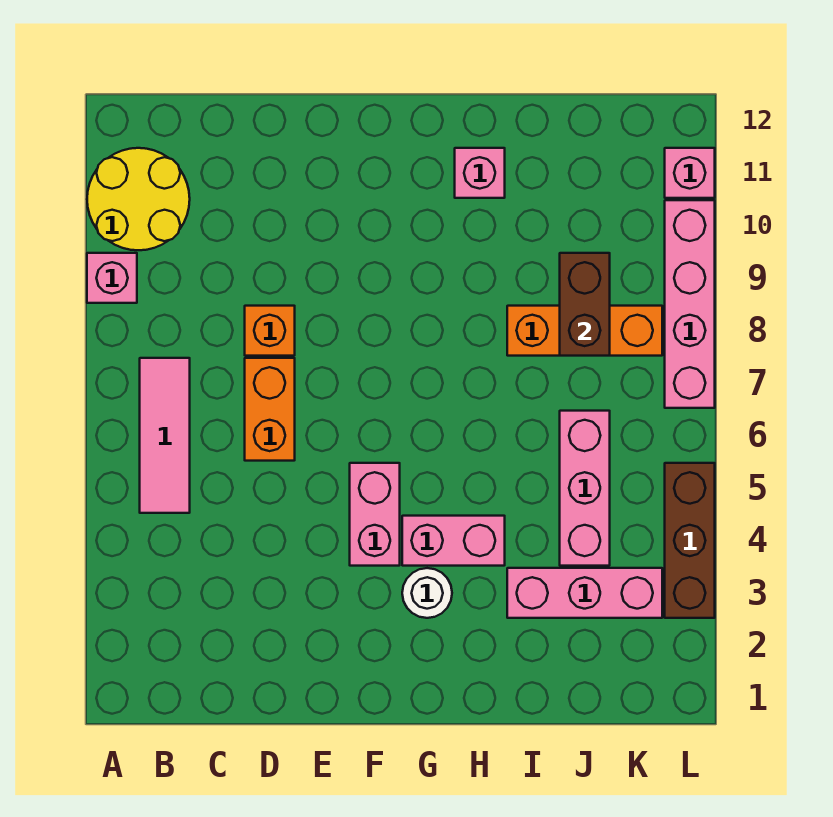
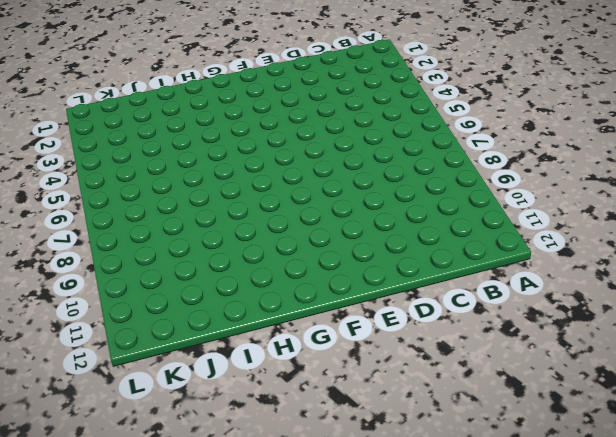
none -> pink brick A9 level 1
none -> yellow round brick A10:B11 level 1
none -> pink tile B5:B7 level 1

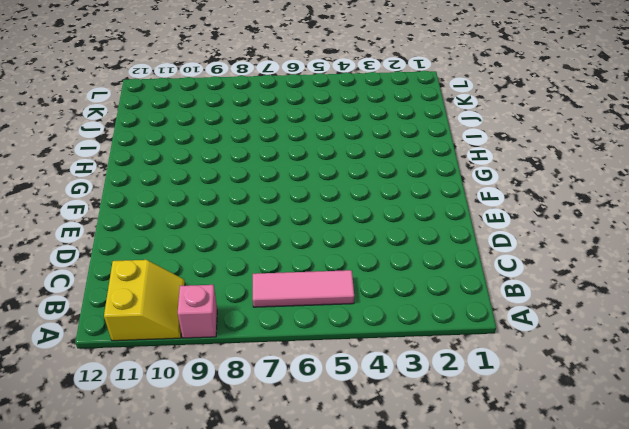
yellow slope A10:B11 level 1 top 11 -> yellow round brick A10:B11 level 1
none -> orange brick D6:D7 level 1
none -> orange brick D8 level 1
none -> pink brick F4:F5 level 1

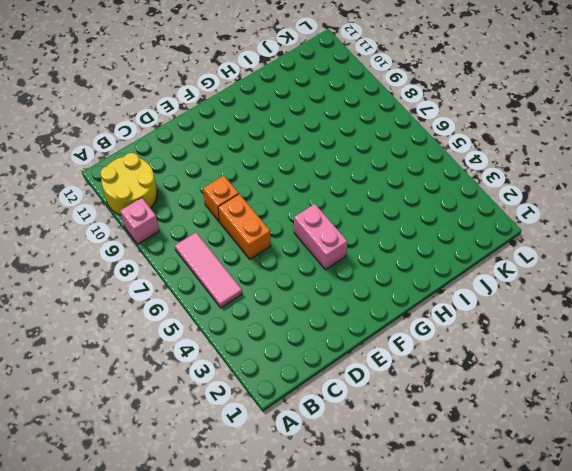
none -> white round brick G3 level 1
none -> pink brick G4:H4 level 1
none -> pink brick H11 level 1

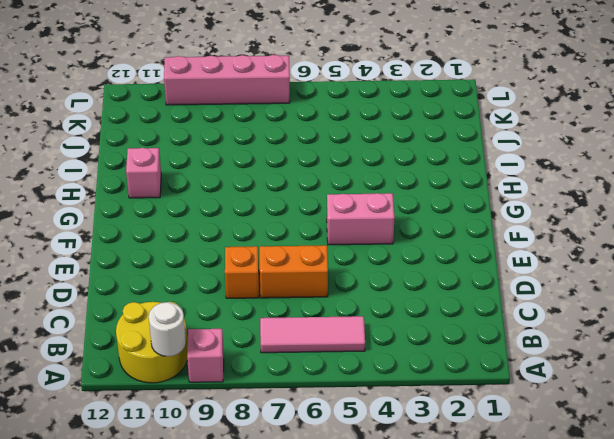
white round brick A10 level 2 -> white round brick G3 level 1
none -> pink brick G4:H4 level 1
none -> pink brick I3:K3 level 1
none -> orange brick I8:K8 level 1

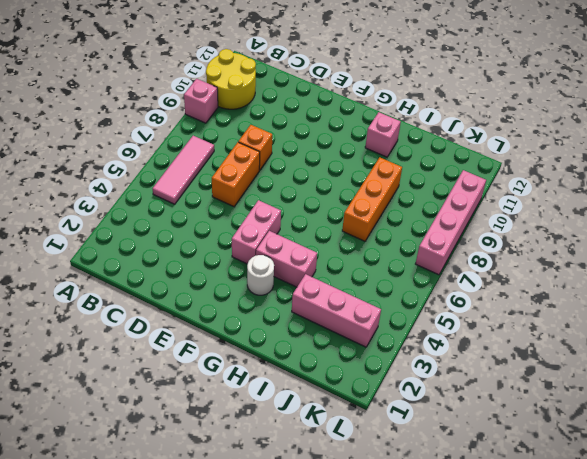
orange brick I7:I9 level 1 -> orange brick I8:K8 level 1
none -> pink brick J4:J6 level 1
none -> brown brick L3:L5 level 1
none -> pink brick L11 level 1

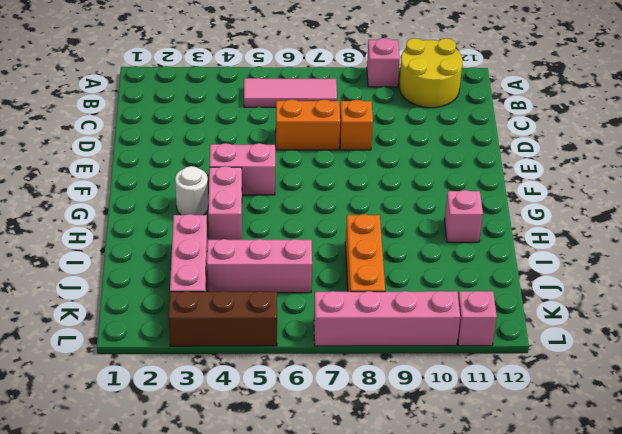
none -> brown brick J8:J9 level 2

